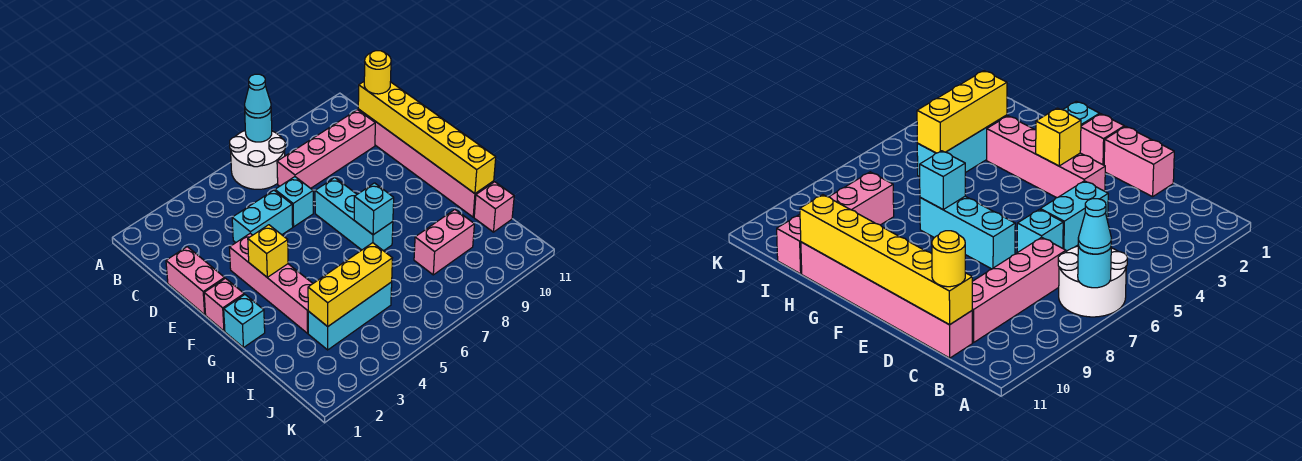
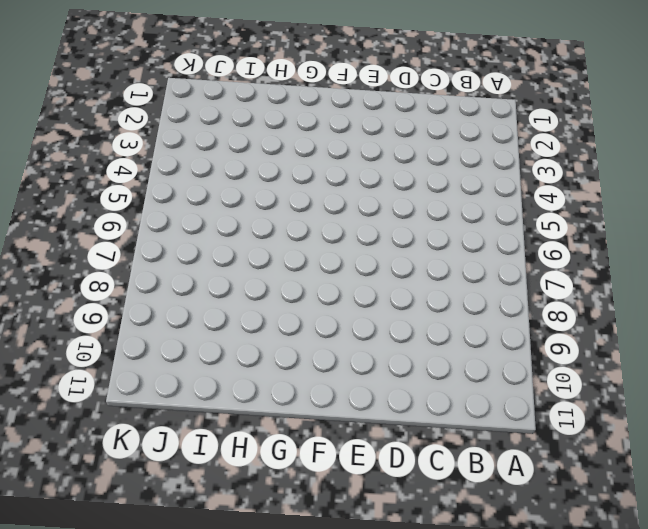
none -> white round brick A6:B7 level 1
none -> pink brick C7:C10 level 1
none -> pink brick C11:H11 level 1

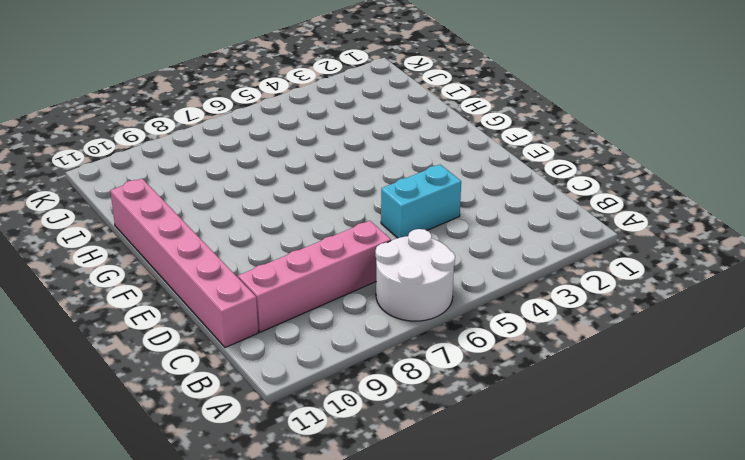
none -> pink brick D1:E1 level 1
none -> cyan brick D6 level 1
none -> pink brick E3:H3 level 1

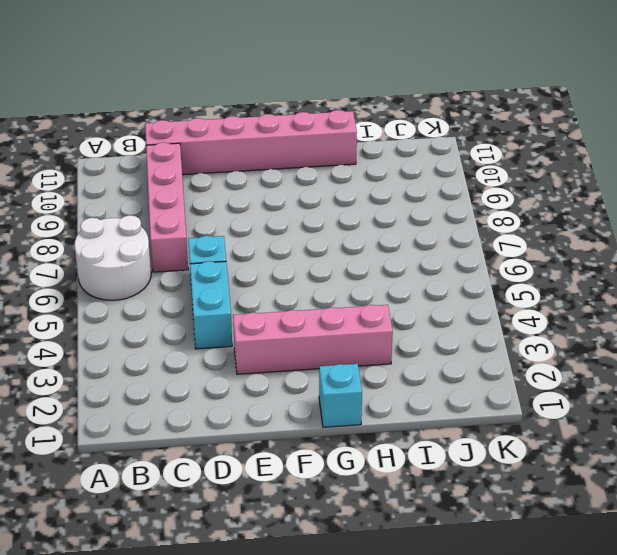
none -> pink brick D1:E1 level 1
none -> cyan brick E7:G7 level 1
none -> pink brick F1 level 1

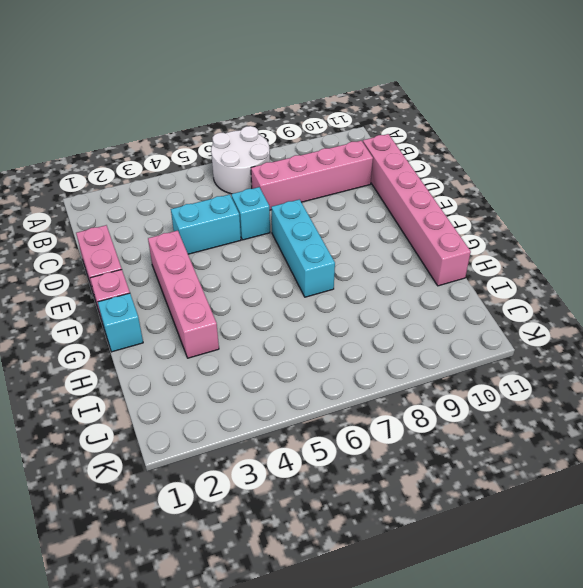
none -> cyan brick I3:I5 level 1
none -> pink brick I8:I9 level 1
none -> pink brick I11 level 1

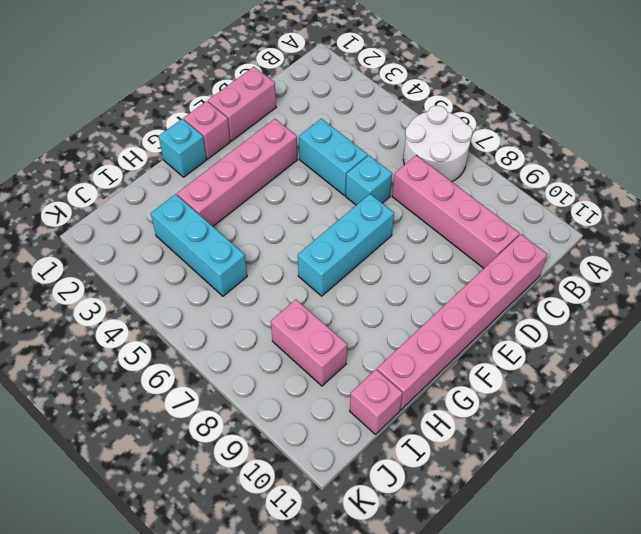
none -> cyan round brick A7 level 2
none -> yellow brick C11:H11 level 2
none -> yellow brick F3 level 2

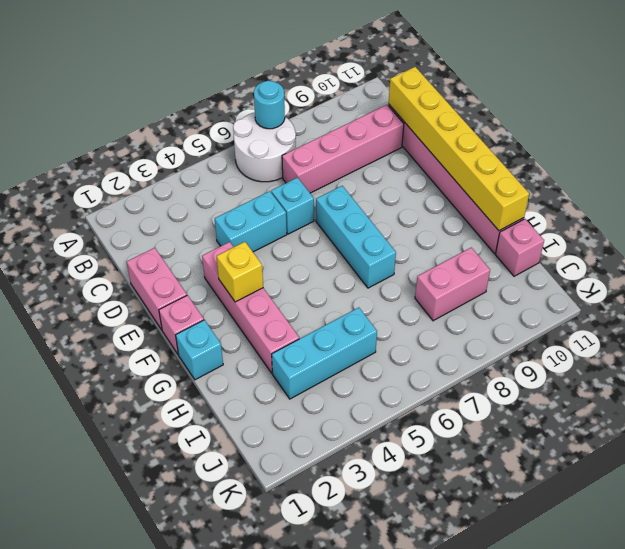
none -> cyan brick G7 level 2
none -> yellow brick I3:I5 level 2
none -> cyan cone A7 level 3

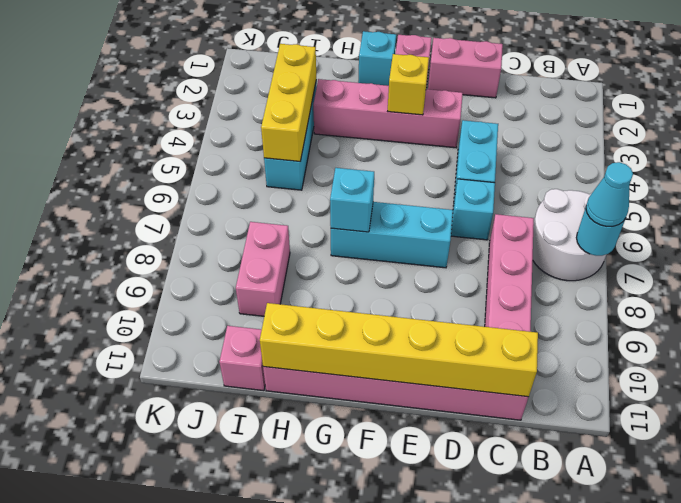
none -> yellow round brick C11 level 3

